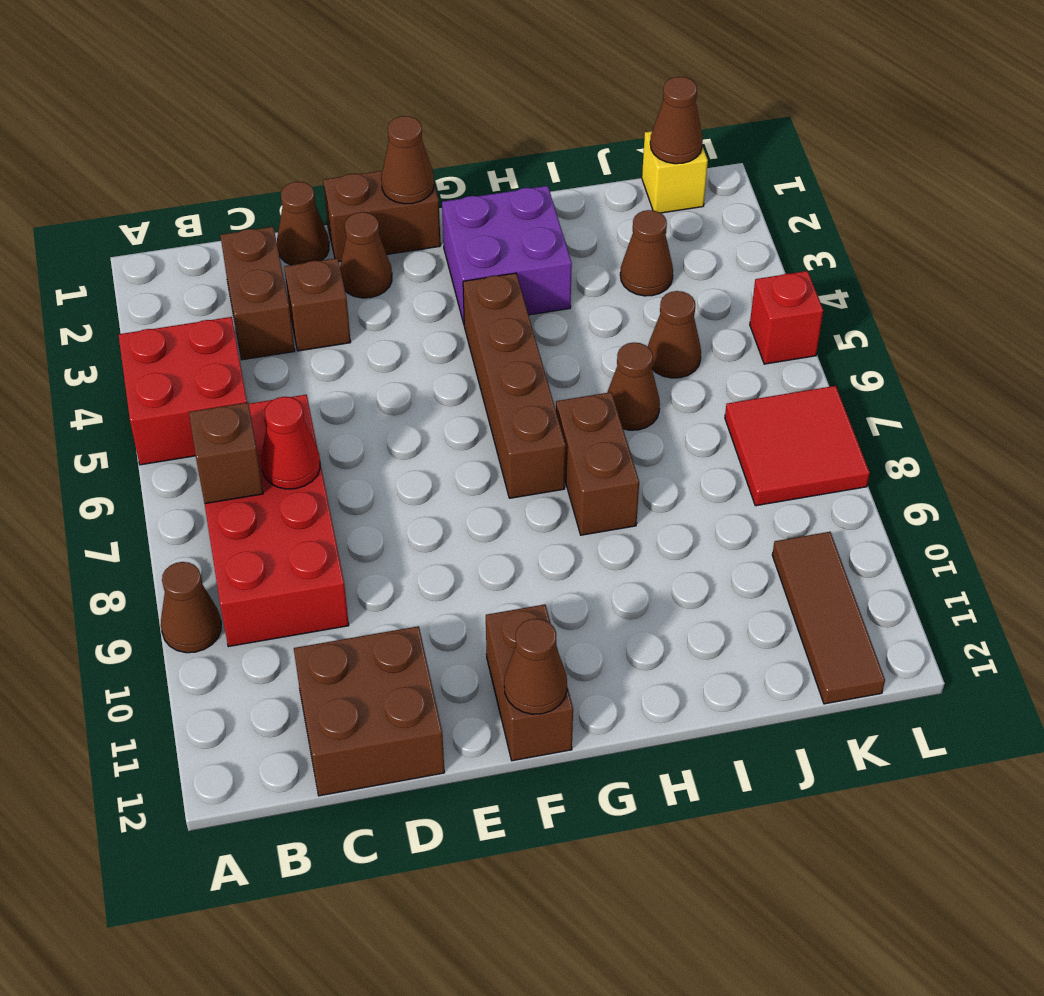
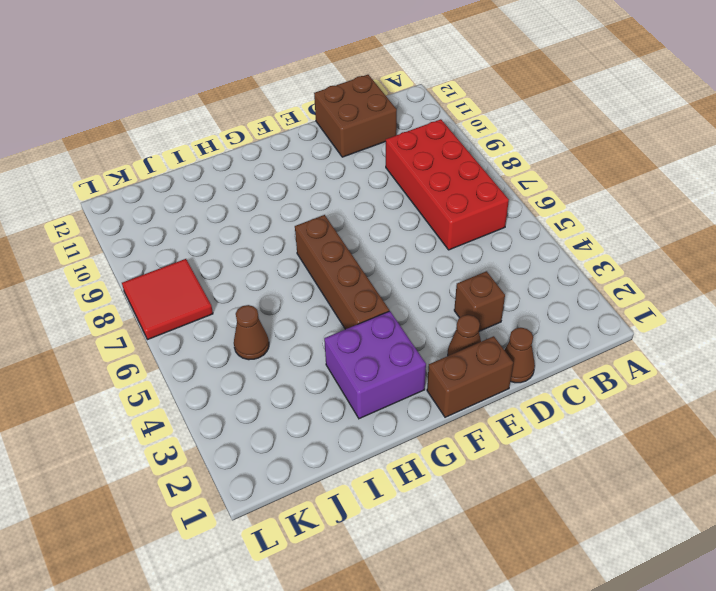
none -> red brick A4:B5 level 1
none -> brown cone A9 level 1
none -> brown brick C2:C3 level 1

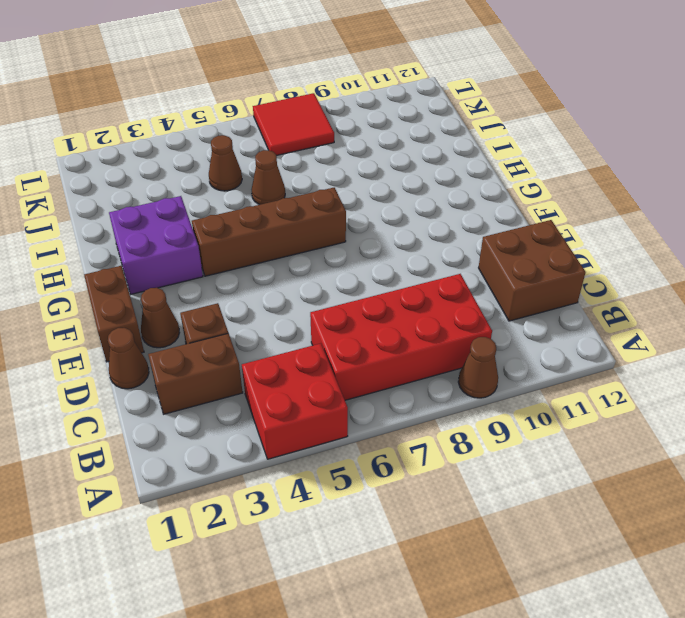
none -> brown brick F11:F12 level 1
none -> brown brick H7:H8 level 1
none -> brown cone J3 level 1

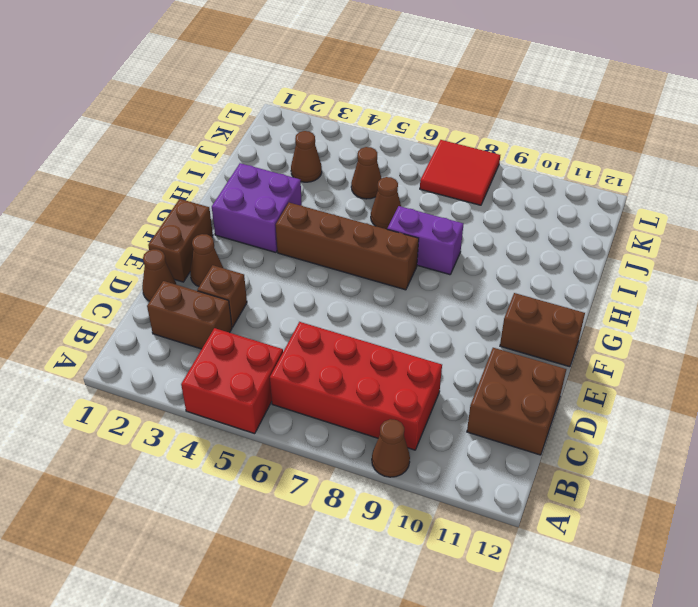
purple brick H7:H8 level 1 -> brown brick H7:H8 level 1
none -> yellow brick K1 level 1
none -> brown tile K10:K12 level 1
none -> red brick L5 level 1

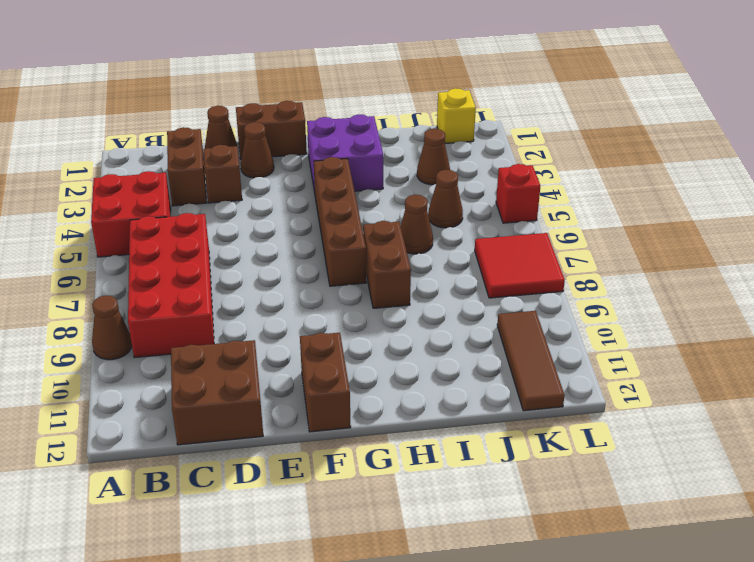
none -> brown brick B7 level 2
none -> red cone C7 level 2
none -> brown cone F1 level 2

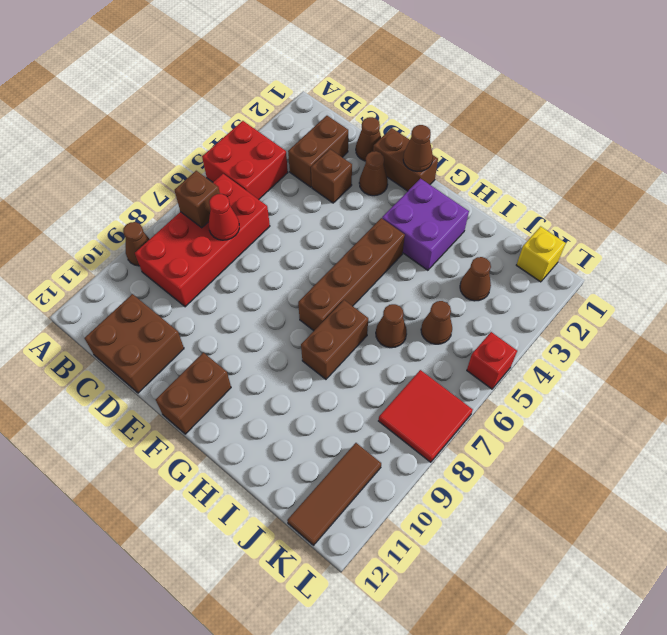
none -> brown cone F12 level 2
none -> brown cone K1 level 2

